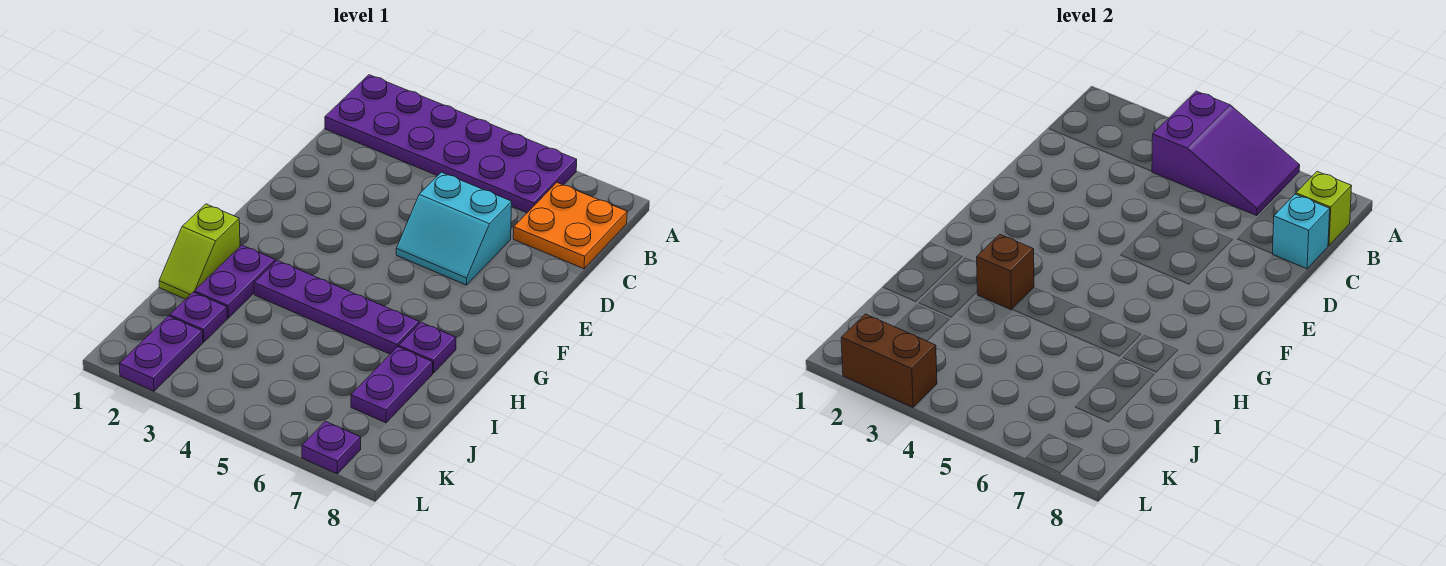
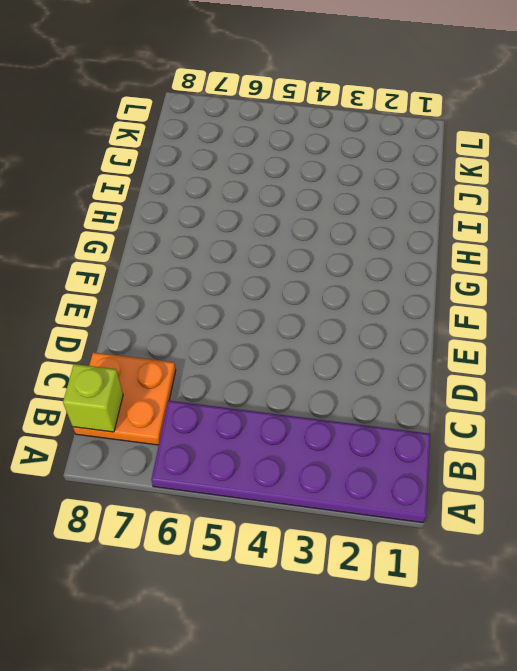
none -> cyan slope D5:E6 level 1 top D
none -> lime slope H1:I1 level 1 top H
none -> purple plate H2:I2 level 1

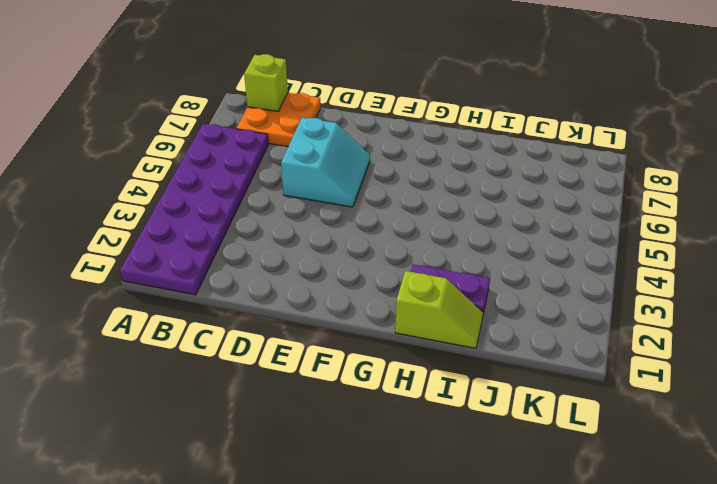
none -> purple plate H3:H6 level 1
none -> purple plate H7 level 1
none -> purple plate I7:J7 level 1

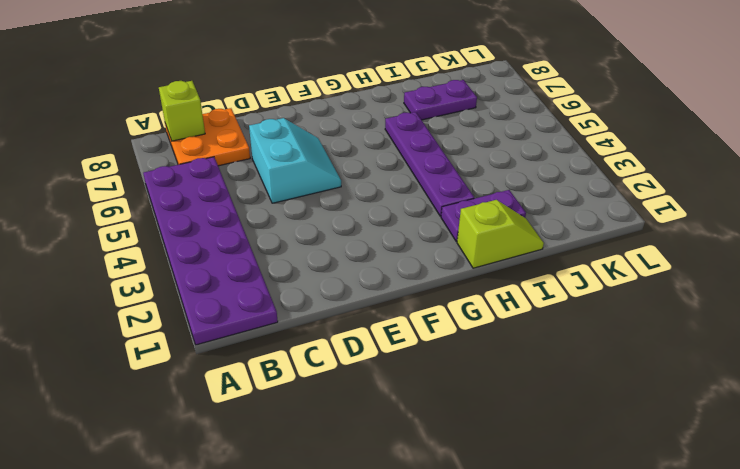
none -> purple plate H7 level 1
none -> purple plate J2 level 1
none -> purple plate K2:L2 level 1

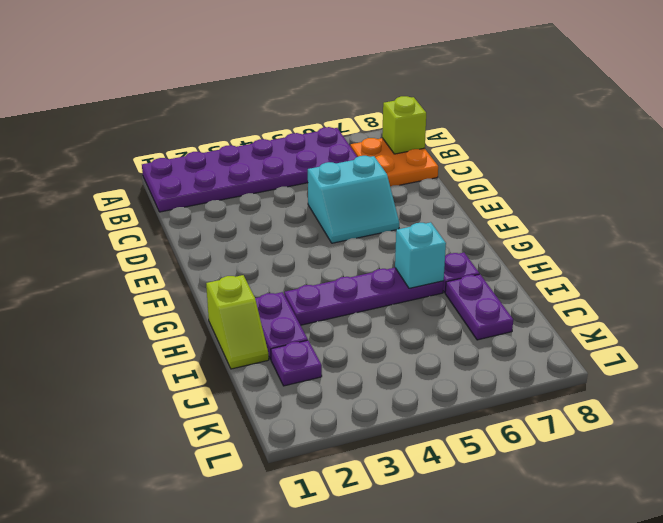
cyan brick H6 level 2 -> cyan brick C8 level 2
none -> purple plate K2:L2 level 1
none -> purple plate L7 level 1
none -> purple slope A4:B6 level 2 top 4

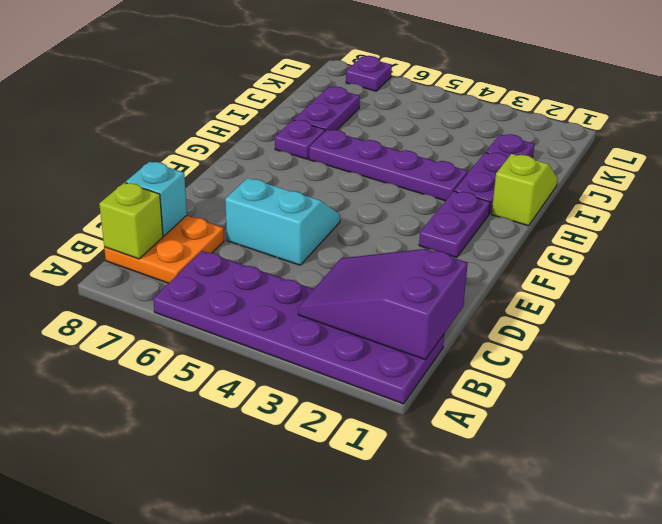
purple slope B1:C3 level 2 top 1 -> purple slope A4:B6 level 2 top 4
purple plate F2:G2 level 1 -> purple plate K2:L2 level 1
none -> brown brick H3 level 2
none -> brown brick L2:L3 level 2

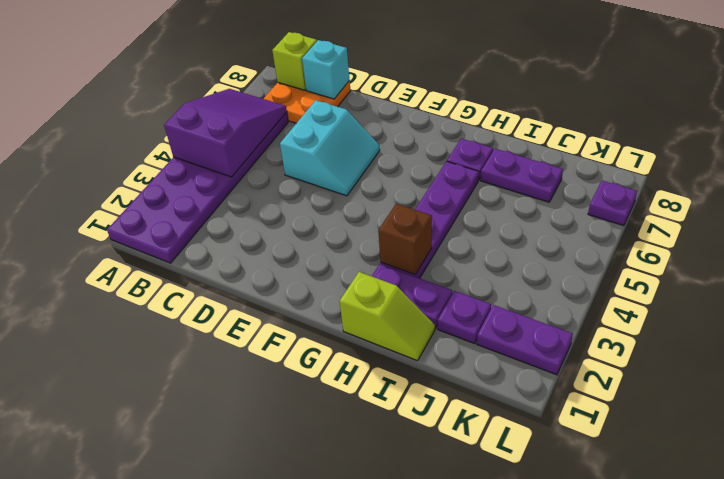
none -> brown brick L2:L3 level 2

